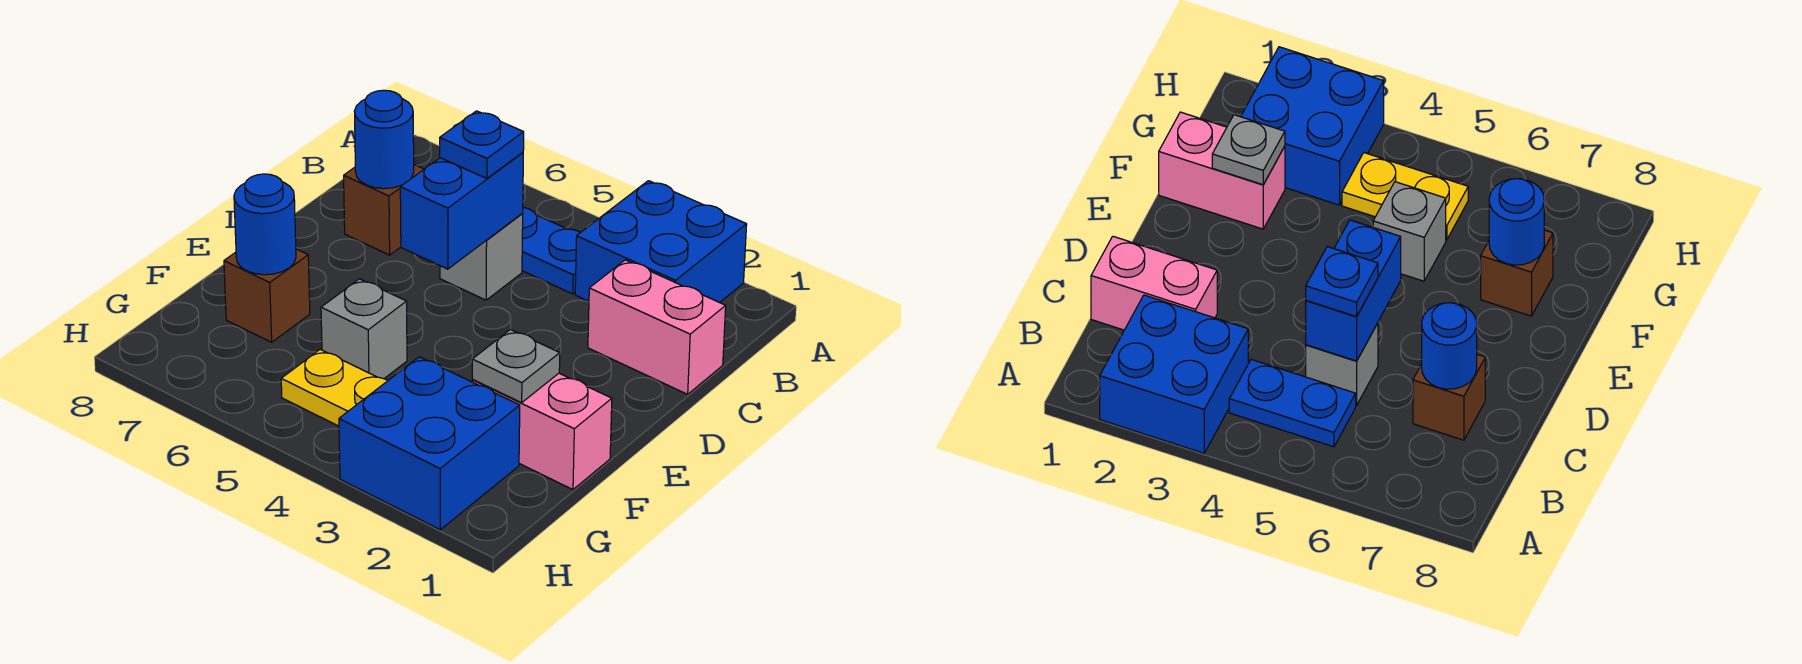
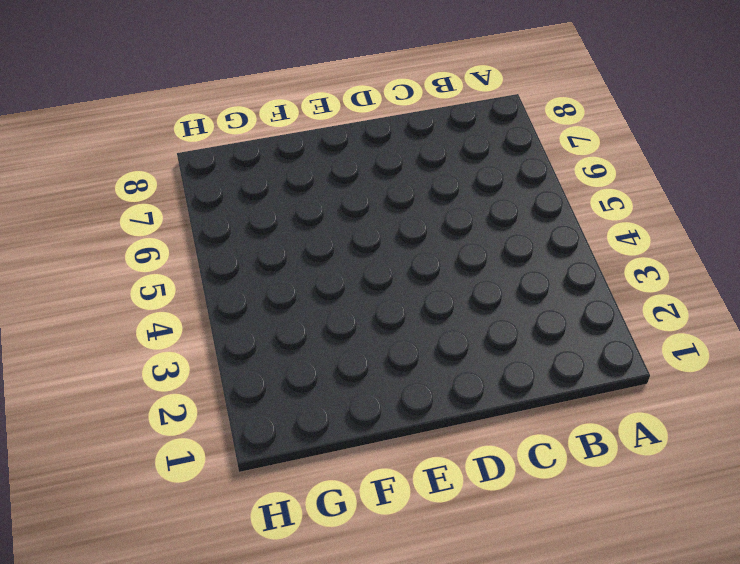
none -> blue brick A2:B3 level 1
none -> blue plate B4:B5 level 1
none -> pink brick C1:C2 level 1

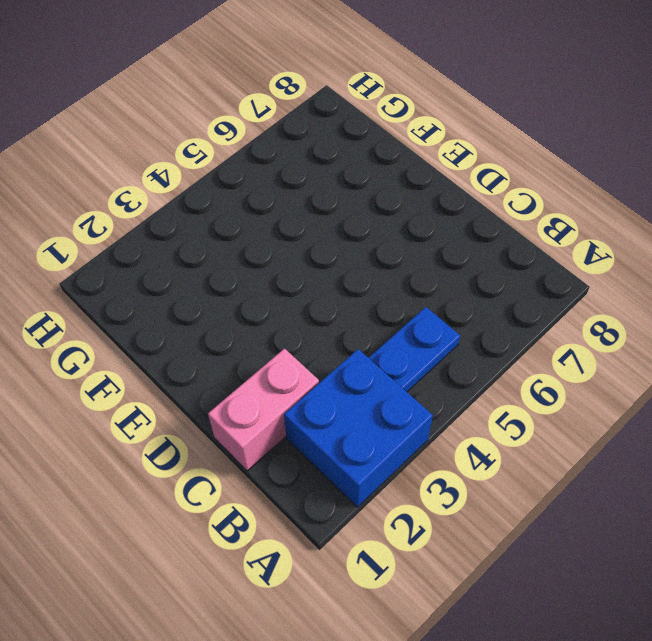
none -> grey brick C5 level 1
none -> brown brick C7 level 1
none -> pink brick F1:F2 level 1

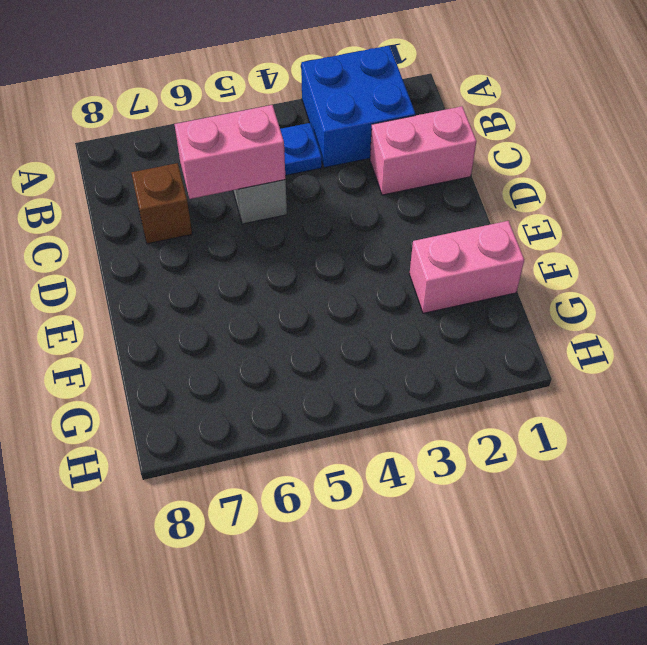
pink brick C5:C6 level 2 -> blue brick C5:D5 level 2
none -> grey brick F5 level 1
none -> brown brick F7 level 1
none -> blue brick G2:H3 level 1

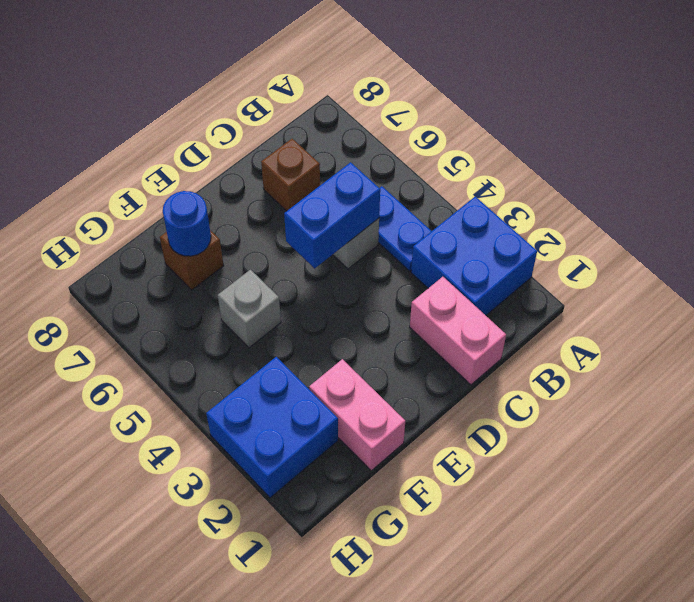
none -> yellow plate G4:G5 level 1
none -> blue round brick C7 level 2
none -> grey plate F2 level 2

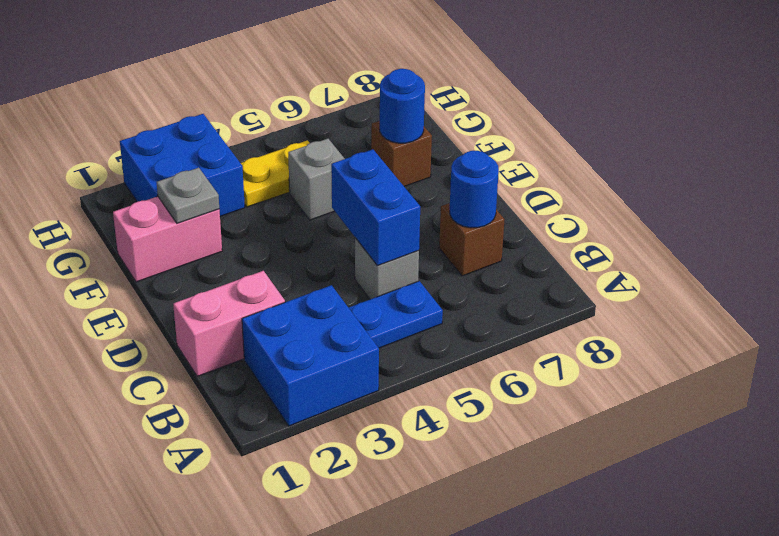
none -> blue plate C5 level 3

